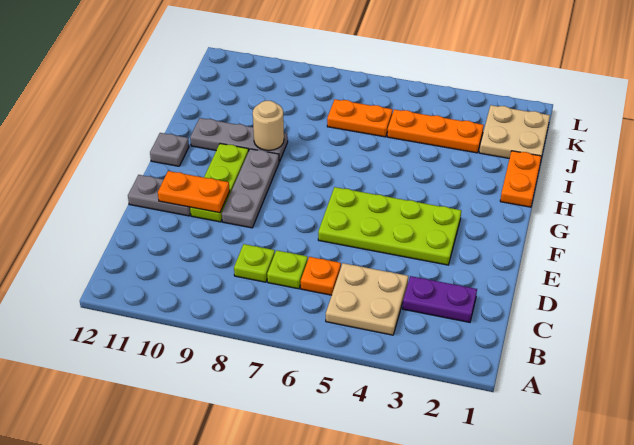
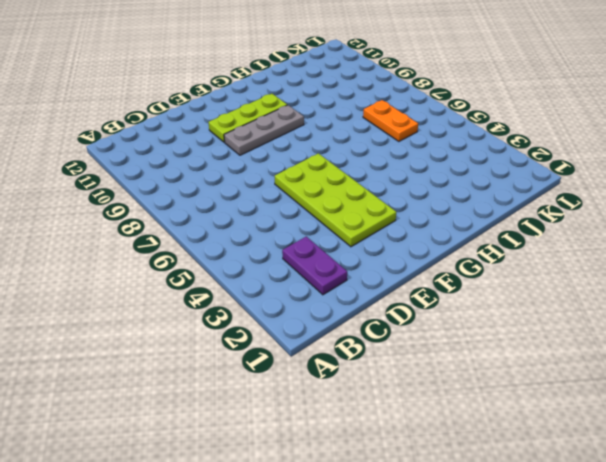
none -> tan plate B4:C5 level 1
none -> orange plate C6 level 1
none -> lime plate C7 level 1

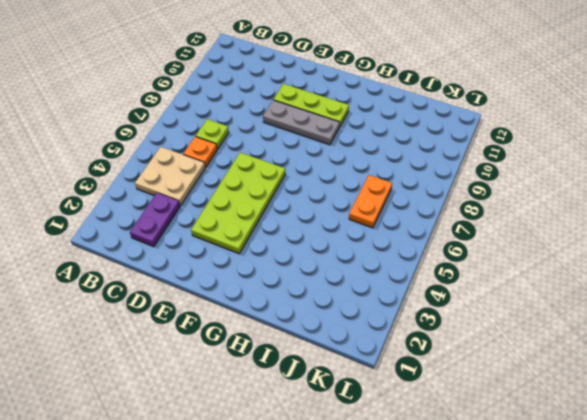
none -> lime plate C8 level 1
none -> grey plate E11:E12 level 1
none -> grey plate G12 level 1

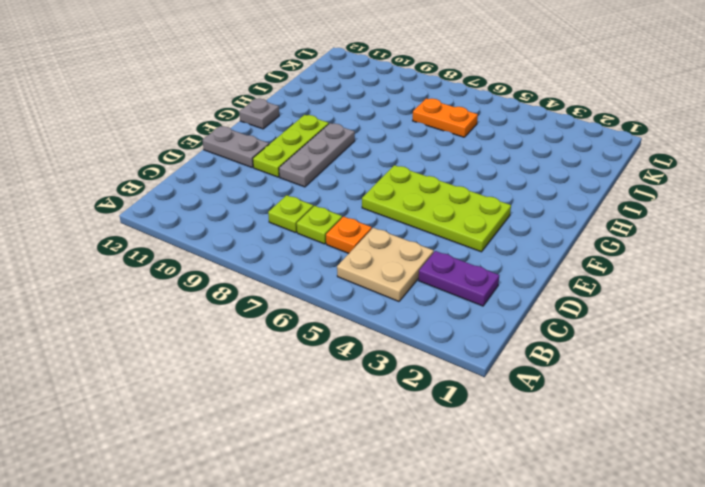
none -> orange plate H1:I1 level 1
none -> grey plate H9:H11 level 1
none -> tan plate J1:K2 level 1

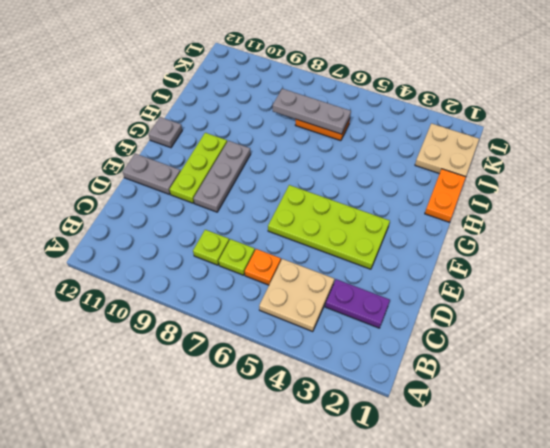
grey plate J6:J8 level 2 -> grey plate H9:H11 level 1
none -> orange plate J3:J5 level 1
none -> orange plate E10:E11 level 2
none -> tan round brick H9 level 2

